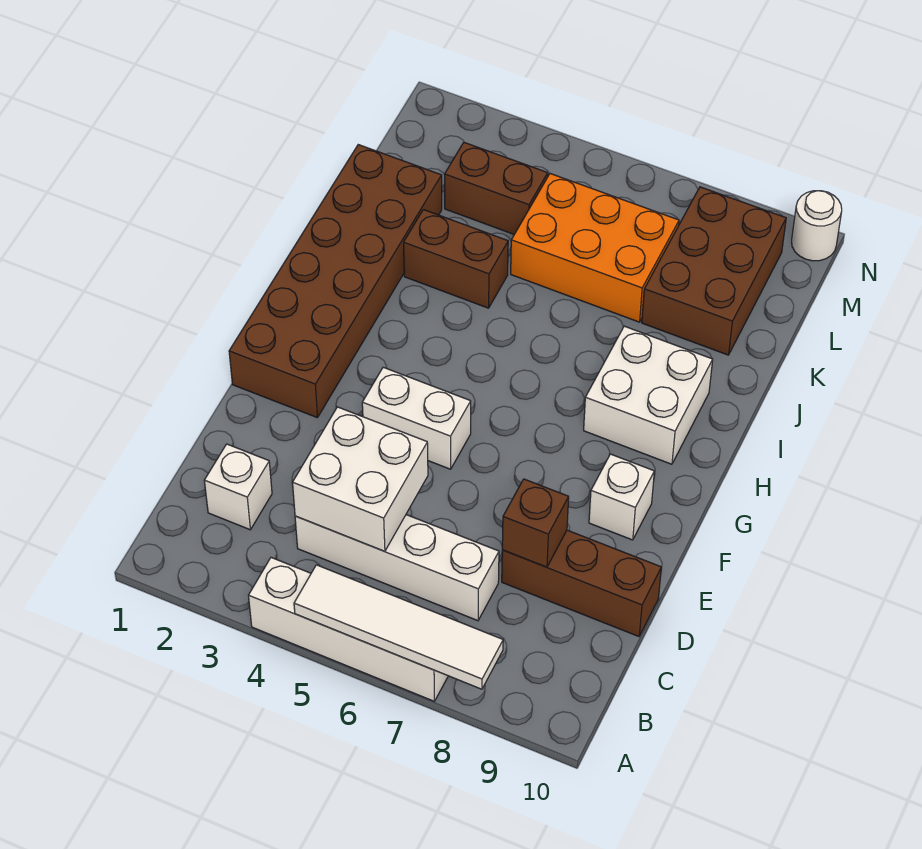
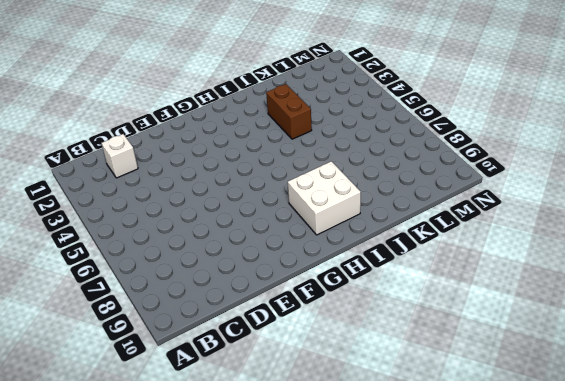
none -> white brick A4:A7 level 1
none -> white brick C4:C7 level 1
none -> brown brick D8:D10 level 1

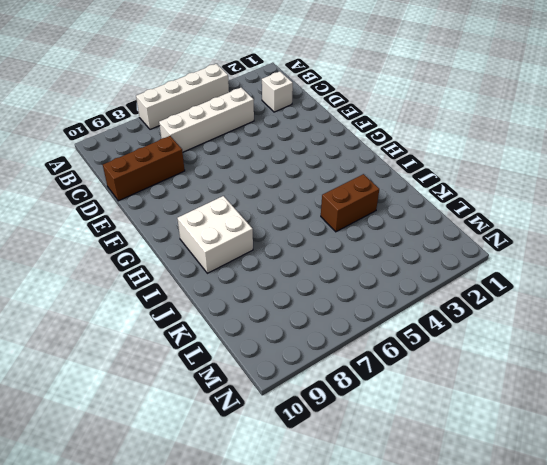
none -> brown brick F1:K2 level 1
none -> white brick F4:F5 level 1
none -> white brick F9 level 1

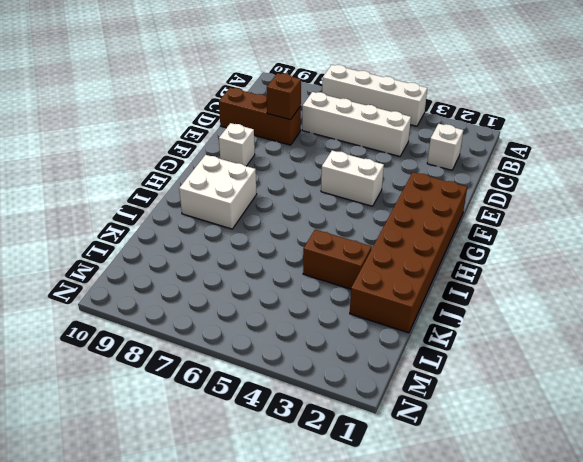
none -> orange brick K5:L7 level 1
none -> brown brick K8:M9 level 1
none -> brown brick L3:L4 level 1

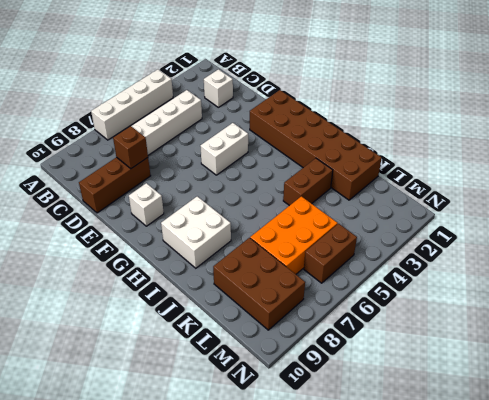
brown brick M5:M6 level 1 -> brown brick L3:L4 level 1
none -> white round brick N10 level 1
none -> white tile A5:A8 level 2
none -> white brick C4:D5 level 2

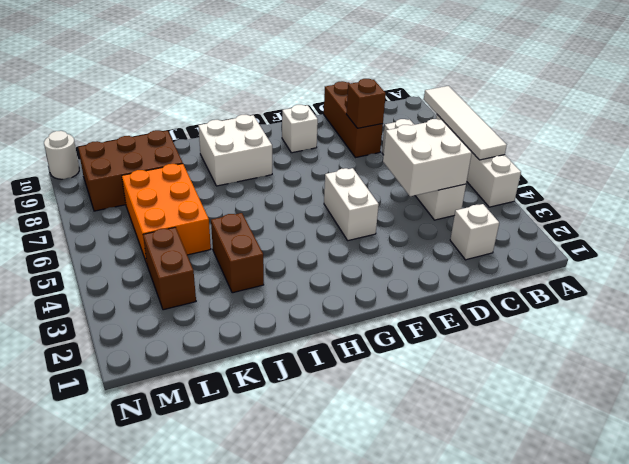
none -> brown brick F1:K2 level 1

